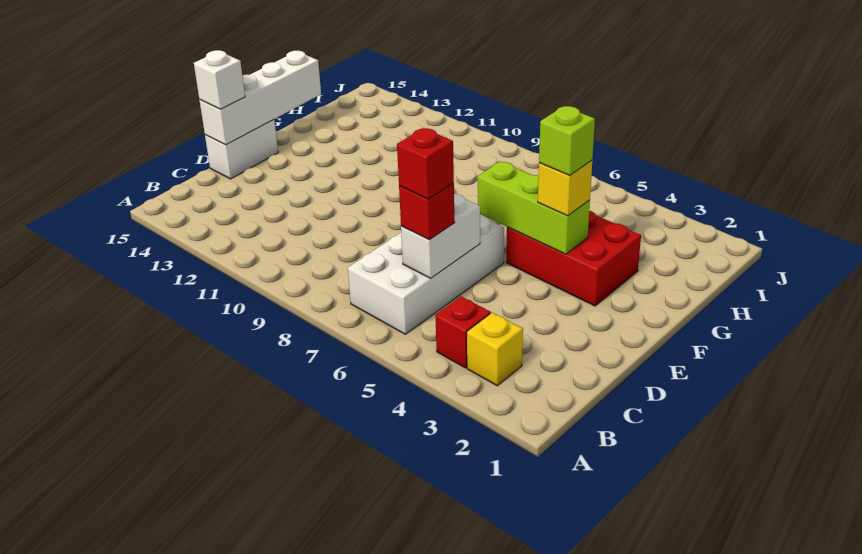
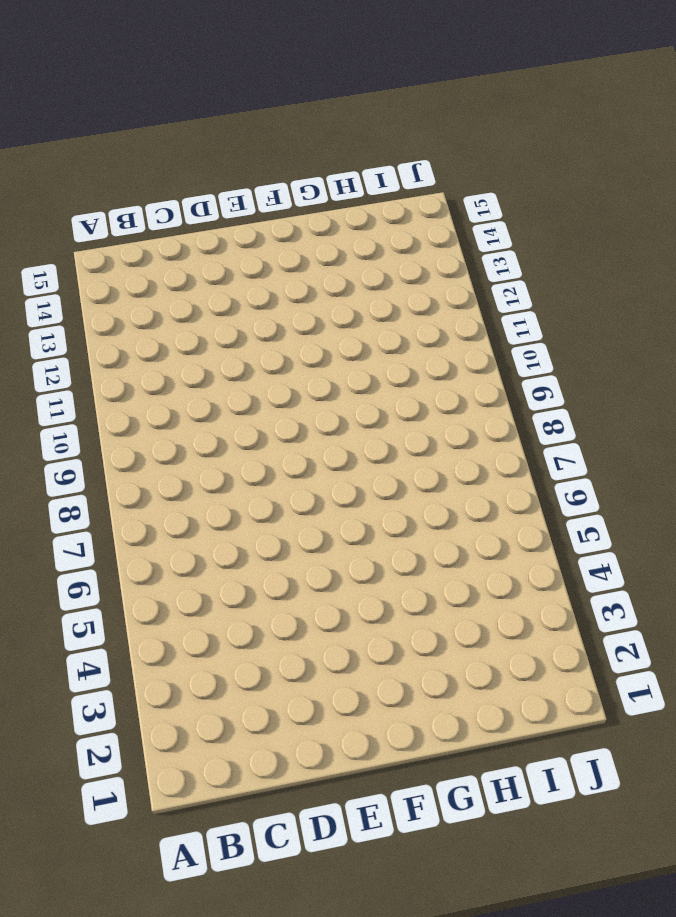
none -> yellow brick B3 level 1
none -> red brick B4 level 1
none -> white brick B6:E7 level 1

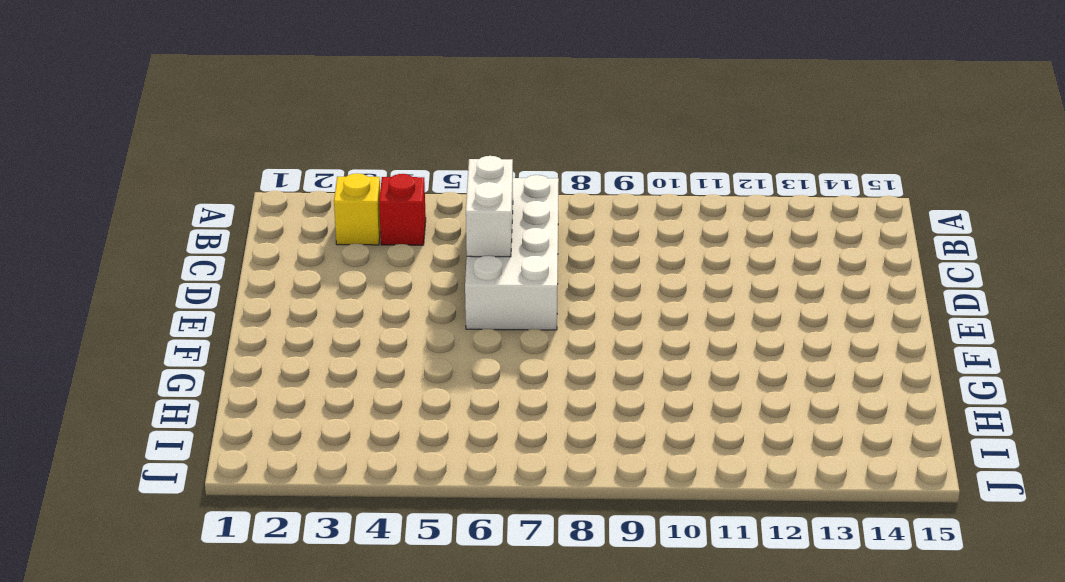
none -> white brick D15:E15 level 1
none -> red brick F3:G5 level 1
none -> white brick D15:G15 level 2

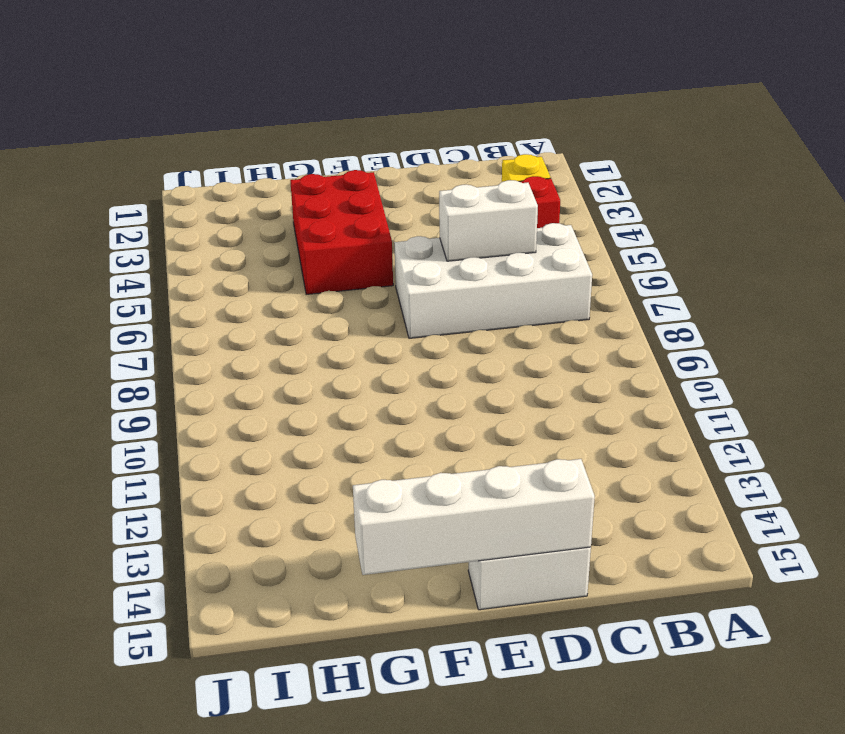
none -> lime brick F4:F6 level 2
none -> red brick C6 level 3
none -> white brick D15 level 3

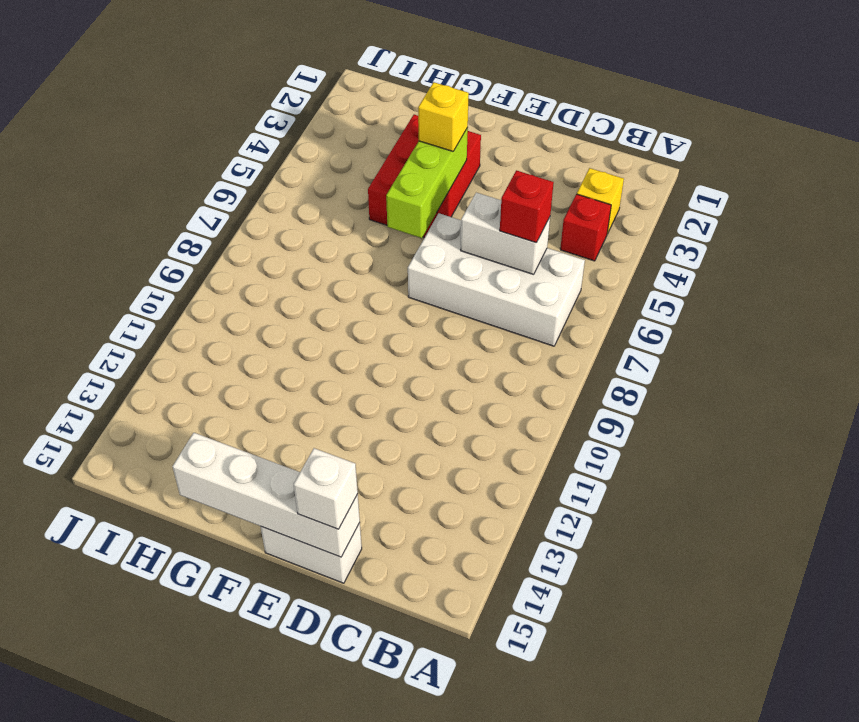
none -> red brick C6 level 4
none -> lime brick F4 level 4

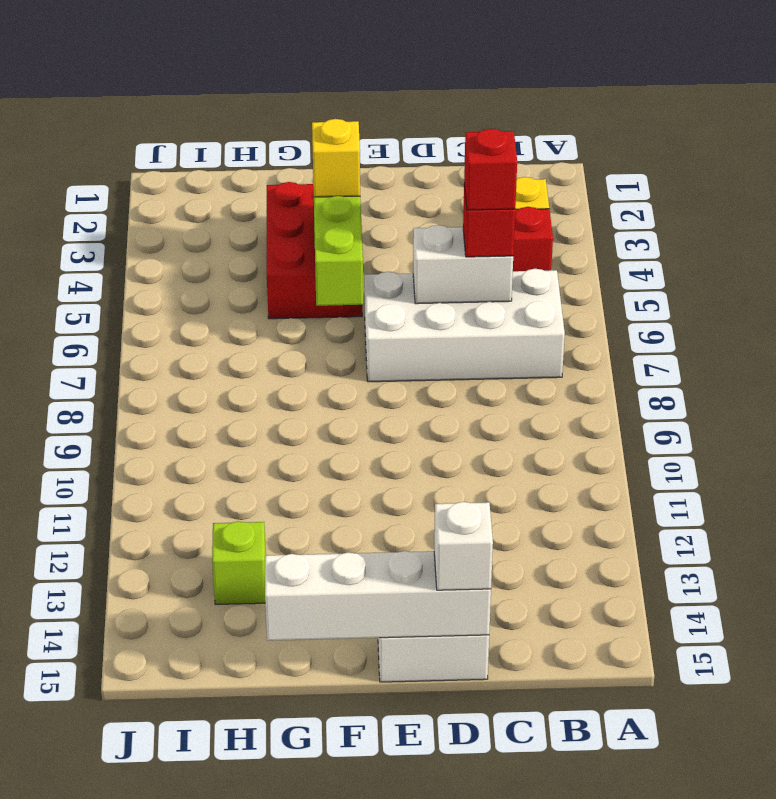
lime brick H13 level 1 -> lime brick F4 level 4

